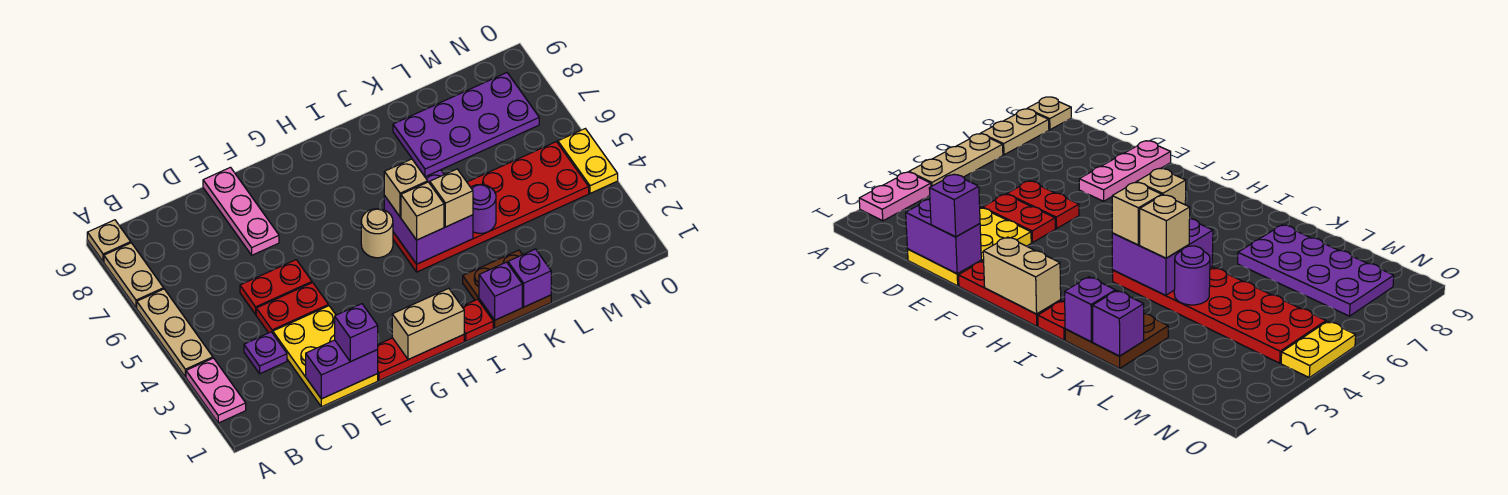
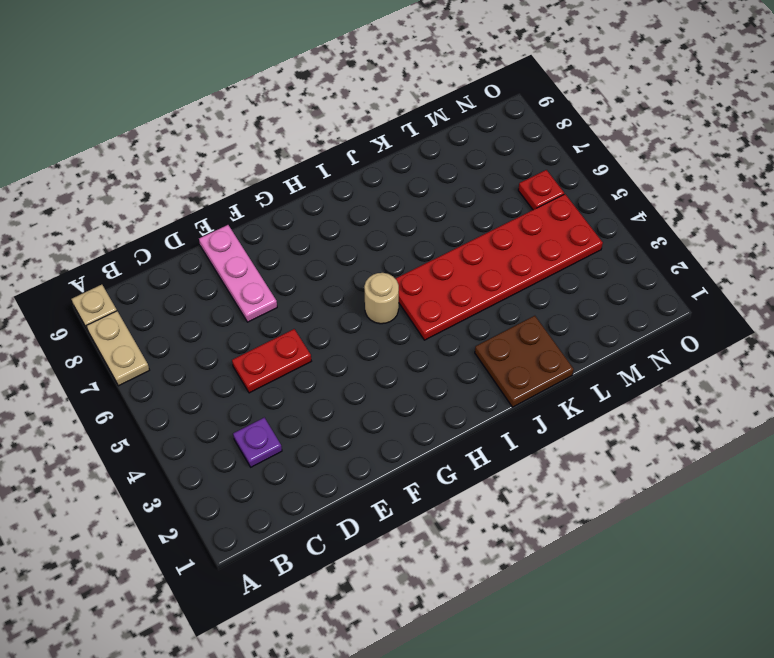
red plate N6 level 1 -> red plate I1 level 1
none -> pink plate A2:A3 level 1
none -> tan plate A4:A6 level 1
none -> yellow plate D1:E3 level 1

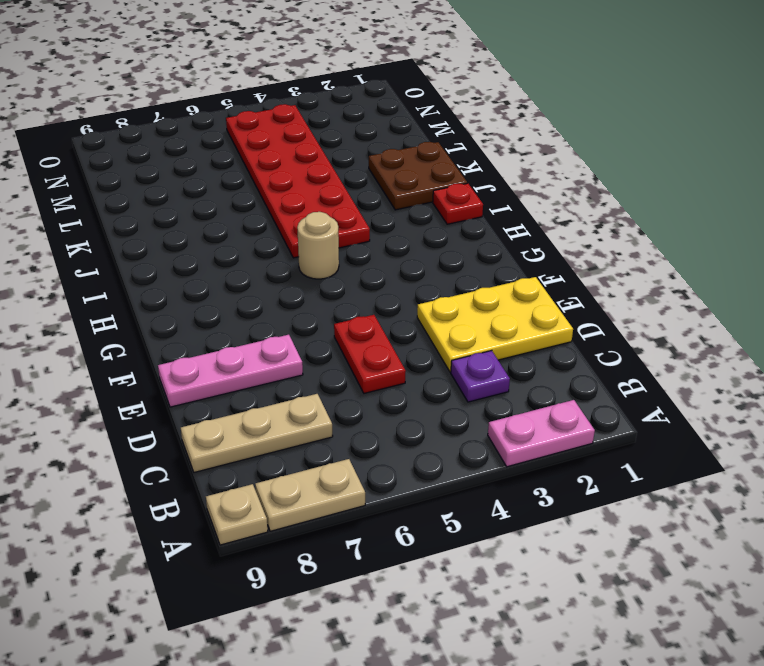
tan plate C7:C9 level 1 -> tan plate A4:A6 level 1
none -> red plate D4:E4 level 1
none -> red plate F1:H1 level 1
none -> purple plate K7:N8 level 1

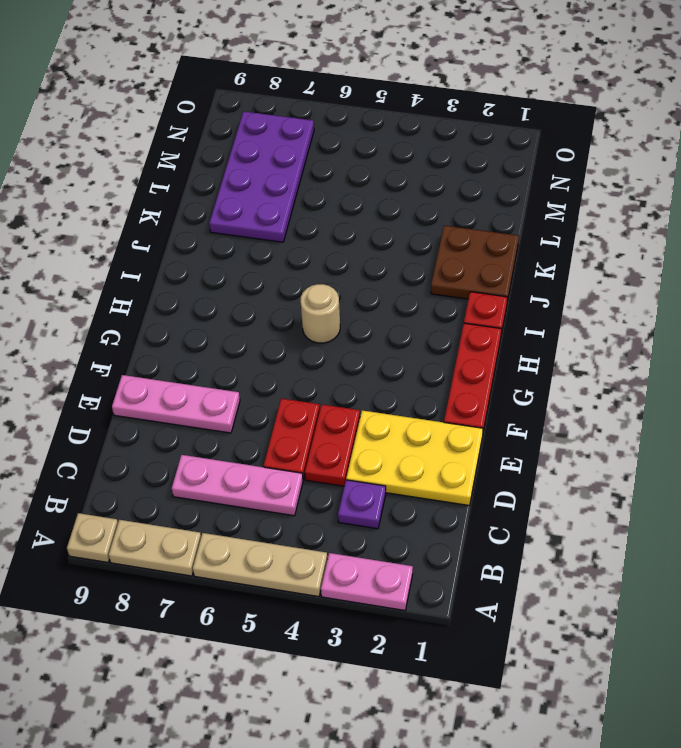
pink plate C5:C7 level 1 -> none
none -> red plate I4:N5 level 1
none -> yellow plate O4:O5 level 1
none -> purple brick D1:E1 level 2

